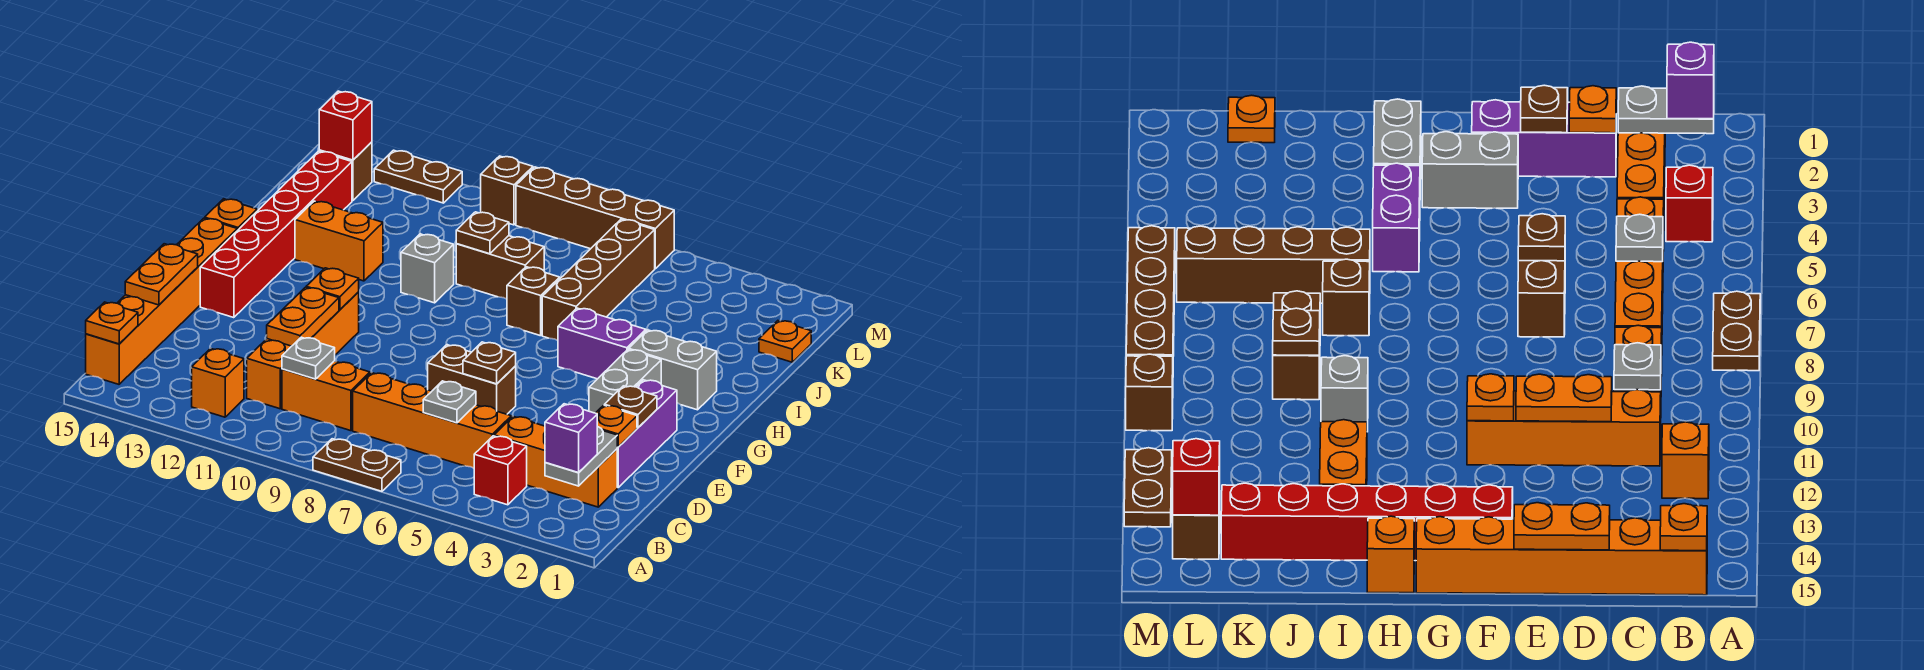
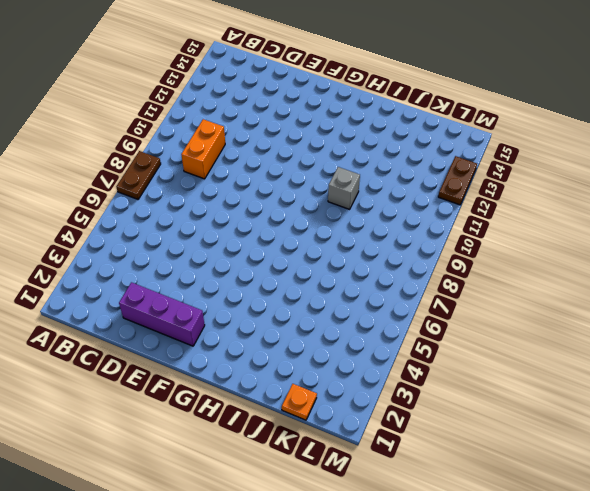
none -> red brick B4 level 1
none -> orange brick B12 level 1
none -> orange brick B15:G15 level 1
none -> orange brick C2:C4 level 1

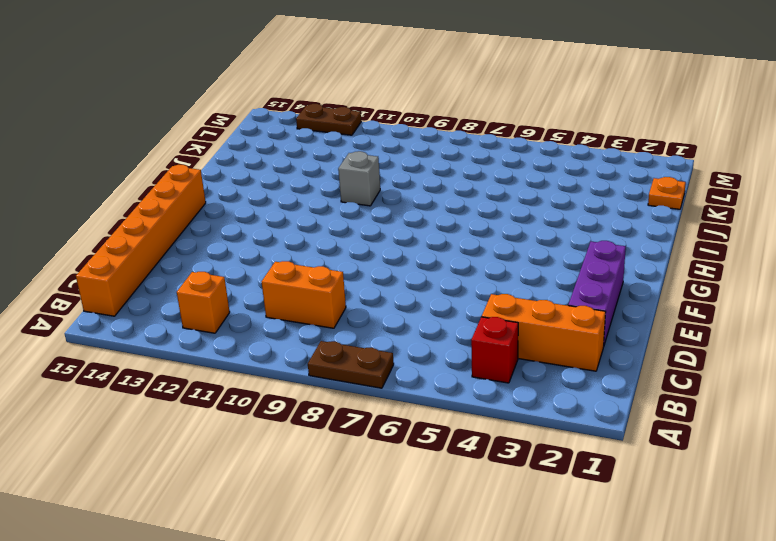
none -> orange brick C5:C8 level 1
none -> orange brick C11:F11 level 1
none -> brown brick E6:E7 level 1
none -> grey brick F3:G3 level 1

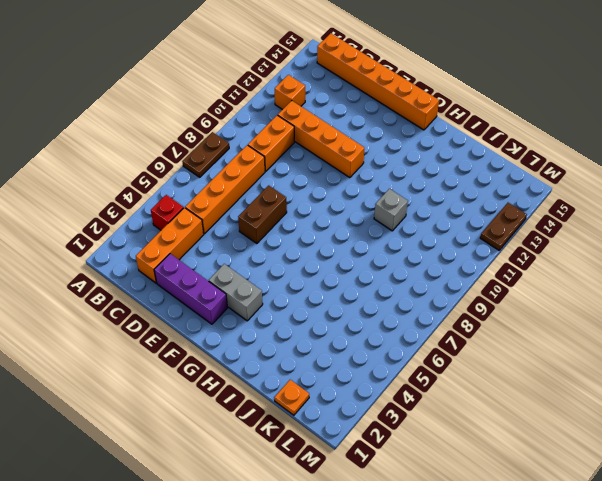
none -> red brick F14:K14 level 1
none -> grey brick H2:H3 level 1
none -> purple brick H4:H5 level 1
none -> orange brick H15 level 1

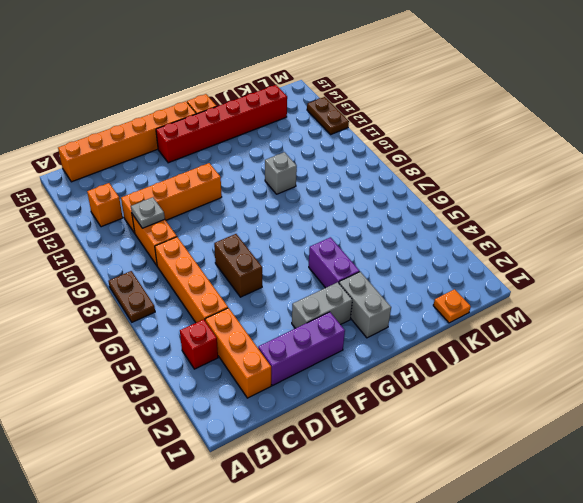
none -> brown brick I6:L6 level 1
none -> brown brick I7 level 1
none -> orange brick I12:I13 level 1
none -> brown brick J8:J9 level 1

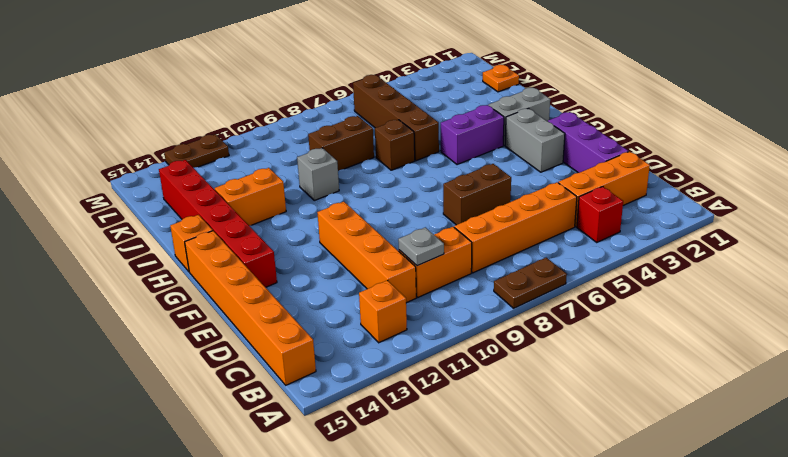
none -> brown brick L14 level 1
none -> brown brick M6:M9 level 1
none -> brown brick M10 level 1
none -> grey plate B2:C2 level 2

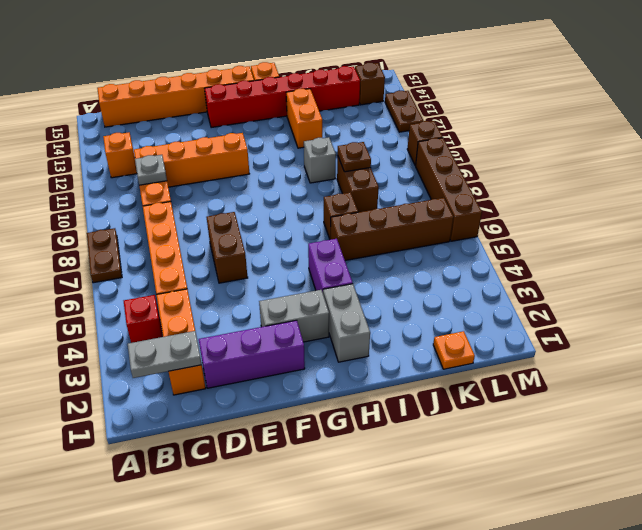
none -> orange plate B15 level 2
none -> grey plate C6 level 2
none -> orange plate D2 level 2
none -> orange plate D11:E11 level 2

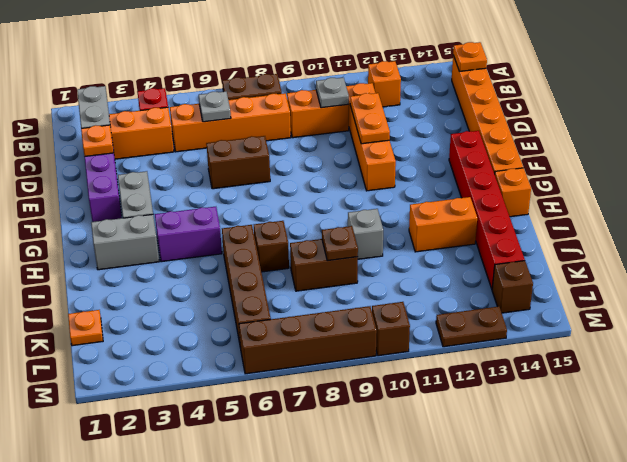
none -> orange plate D15:E15 level 2
none -> brown plate E2 level 2
none -> brown plate E6 level 2
none -> orange plate F11 level 2

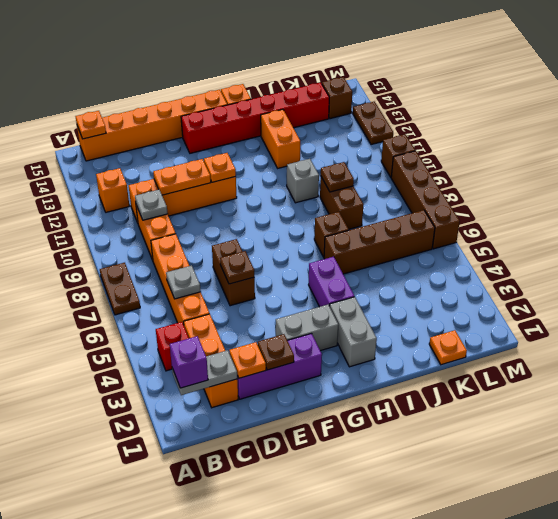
none -> orange plate D15:E15 level 2
none -> red brick L14 level 2

